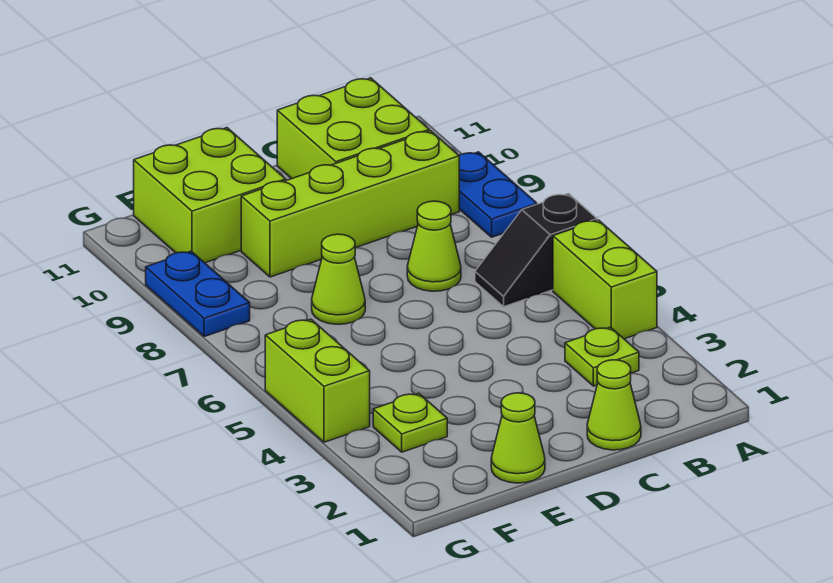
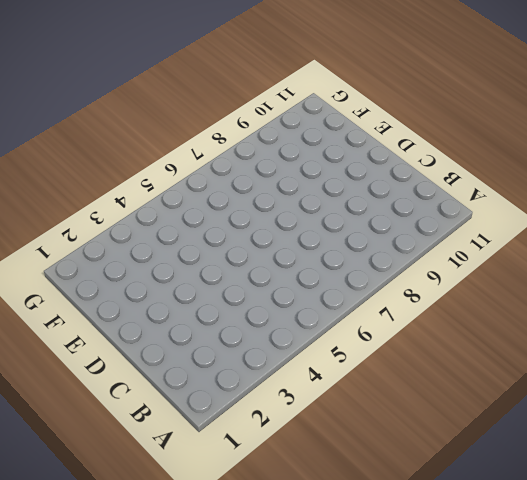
none -> lime brick A4:A5 level 1
none -> black slope A6:B6 level 1 top A
none -> blue plate A8:A9 level 1

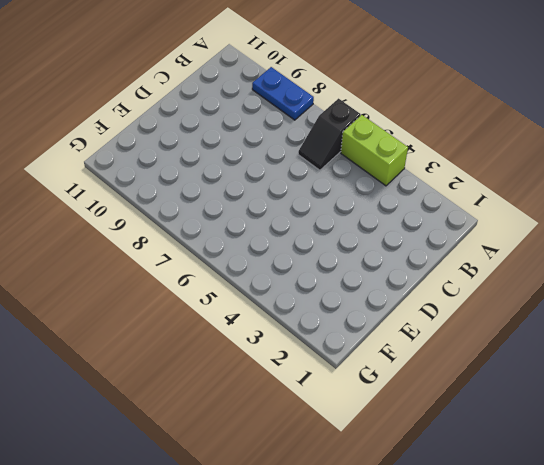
none -> lime plate B3 level 1
none -> lime brick B9:E9 level 1
none -> lime brick B10:C11 level 1

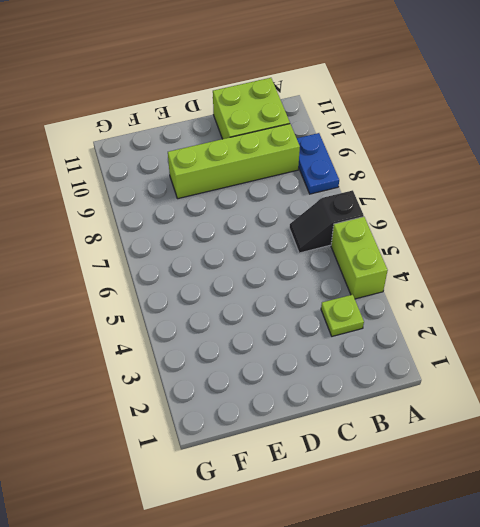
none -> lime cone C1 level 1
none -> lime cone C7 level 1
none -> lime cone E1 level 1

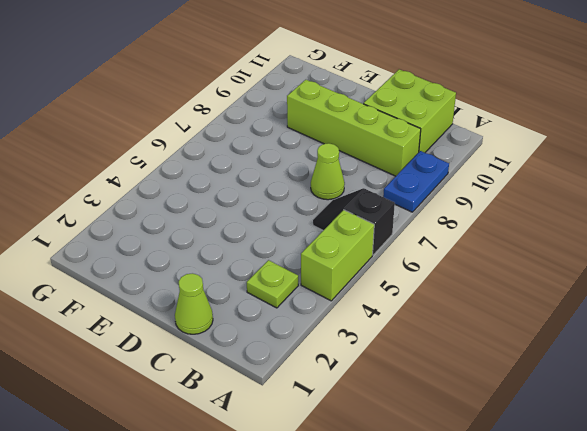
none -> lime cone E1 level 1
none -> lime cone E7 level 1
none -> lime brick E10:F11 level 1

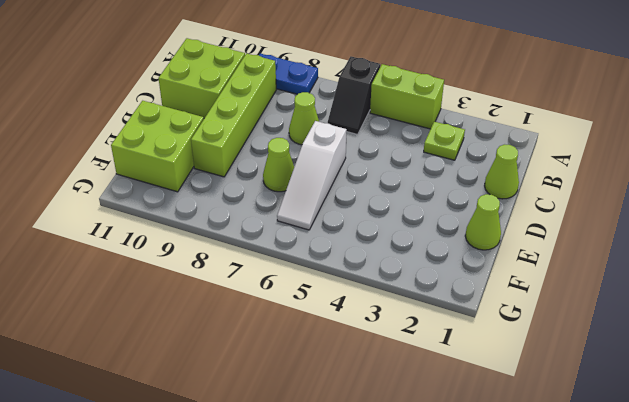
white slope D6:F6 level 1 top D -> none
none -> lime plate F3 level 1
none -> lime brick G4:G5 level 1
none -> blue plate G8:G9 level 1

